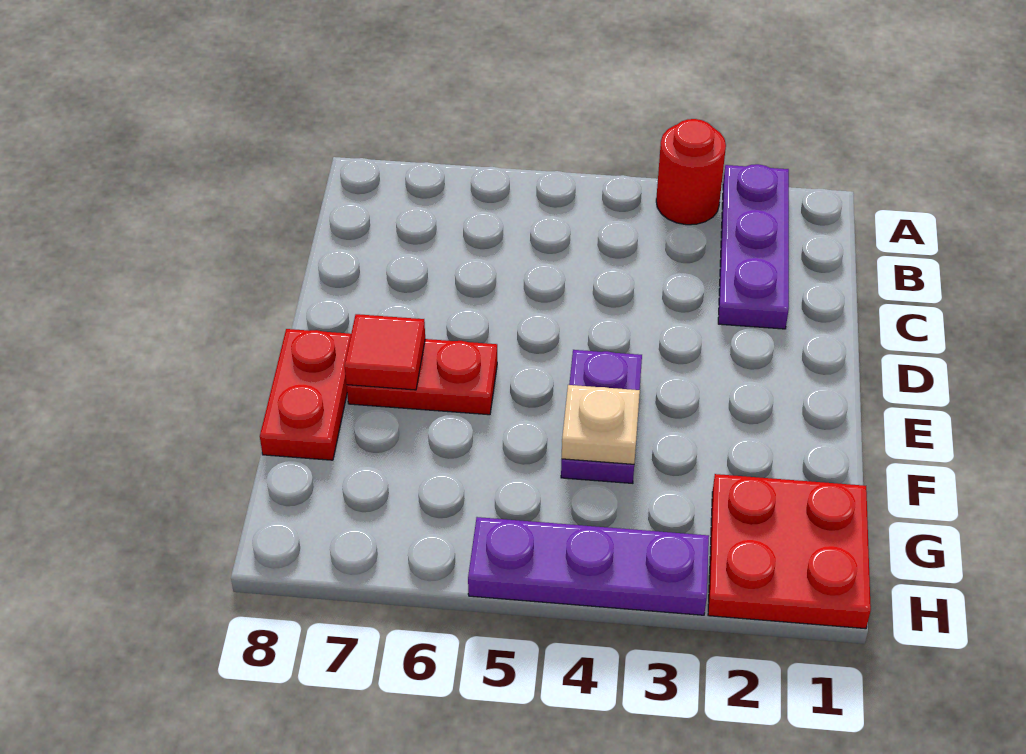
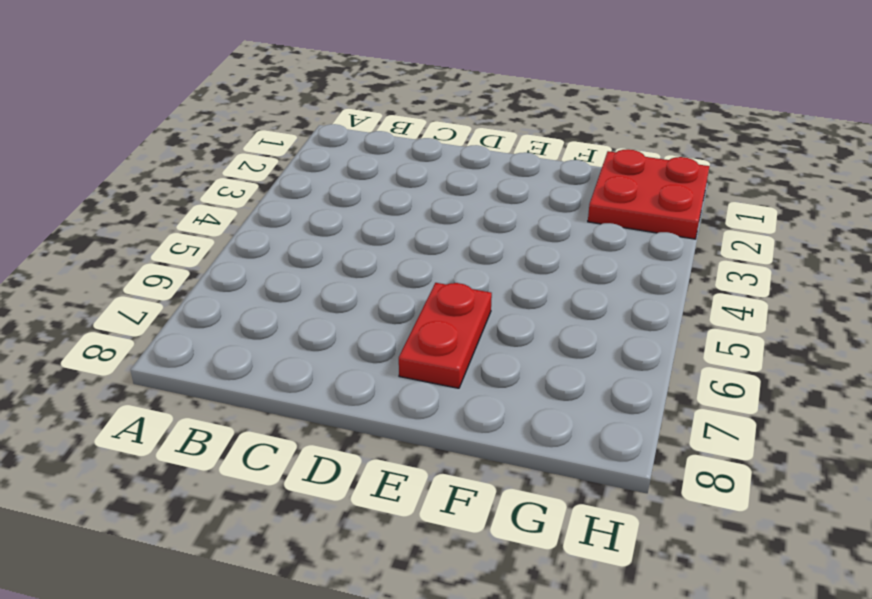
none -> purple plate A2:C2 level 1
none -> red round brick A3 level 1

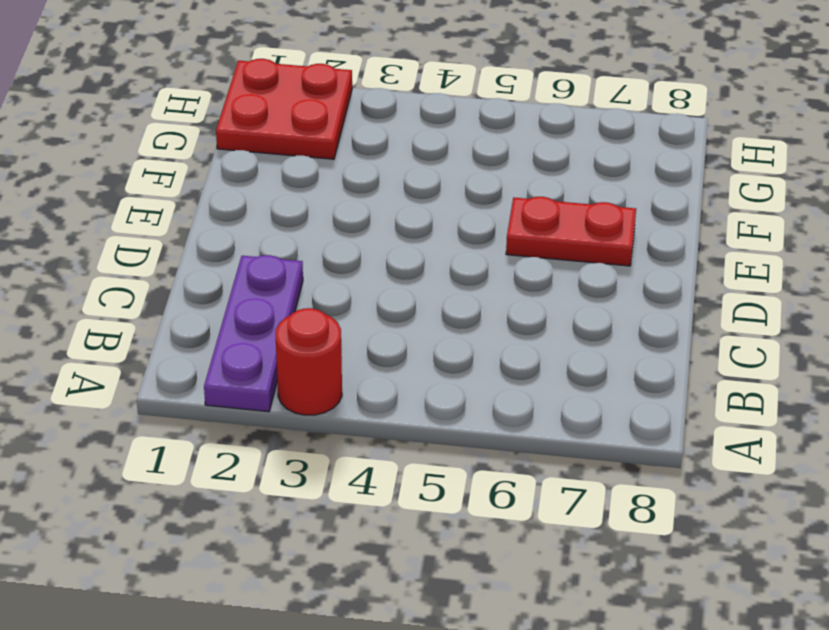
none -> purple plate E4:F4 level 1
none -> red plate E8:F8 level 1

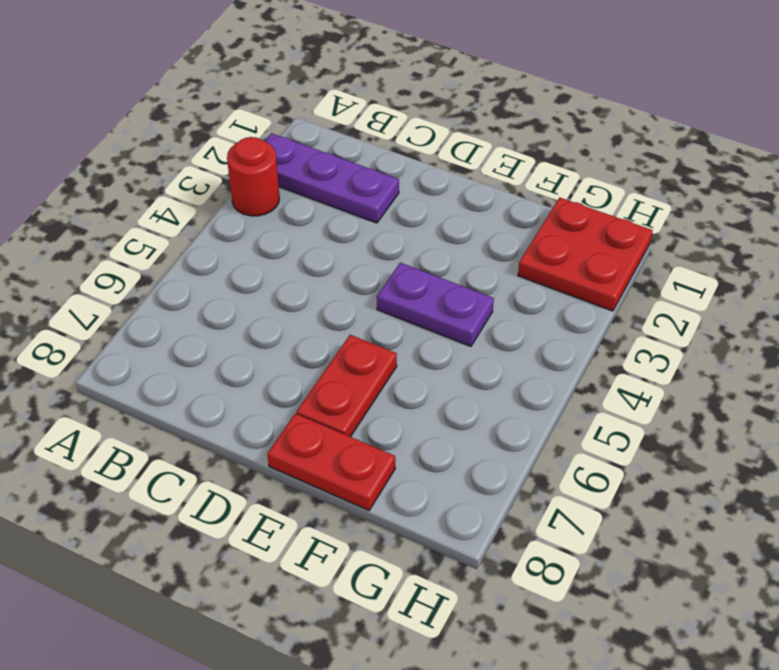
none -> purple plate H3:H5 level 1
none -> red tile E7 level 2

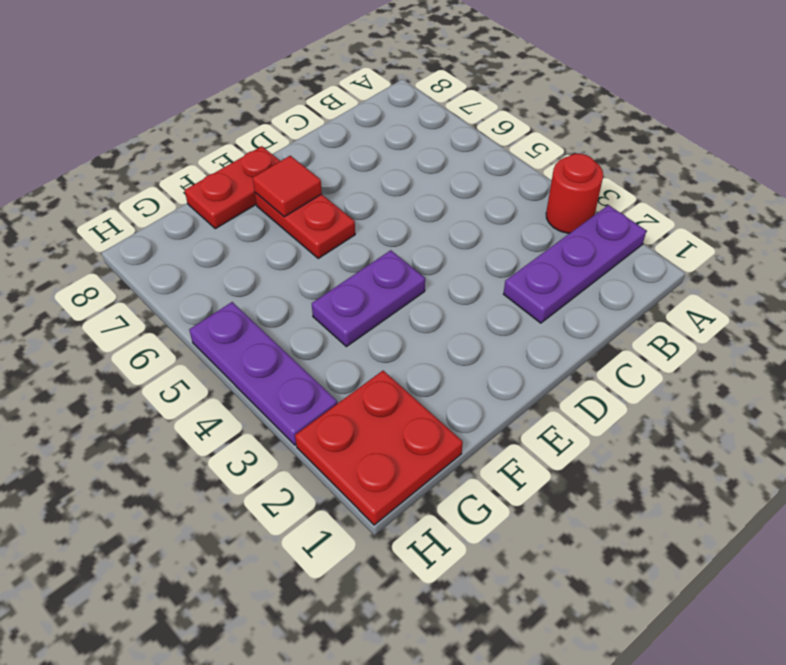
none -> tan plate F4 level 2

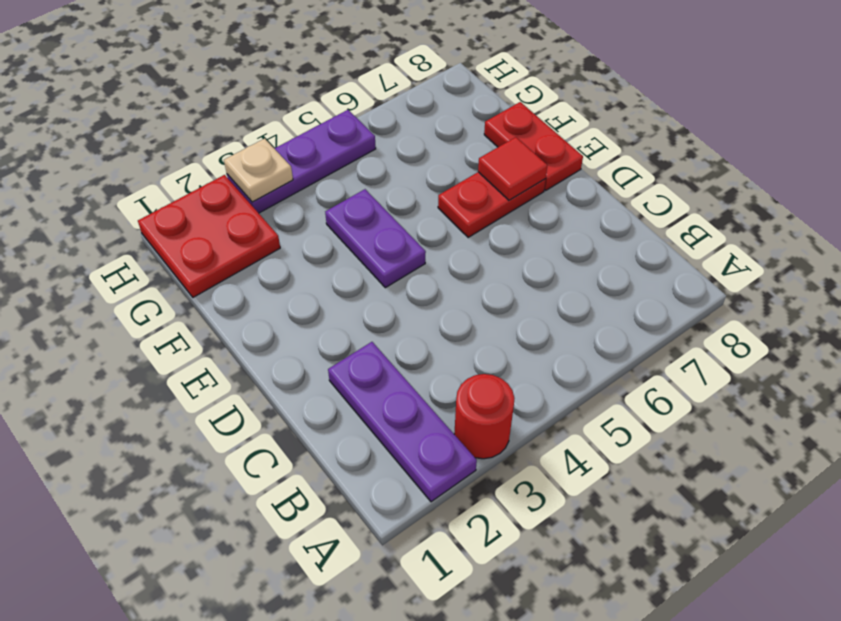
tan plate H3 level 2 -> tan plate F4 level 2

